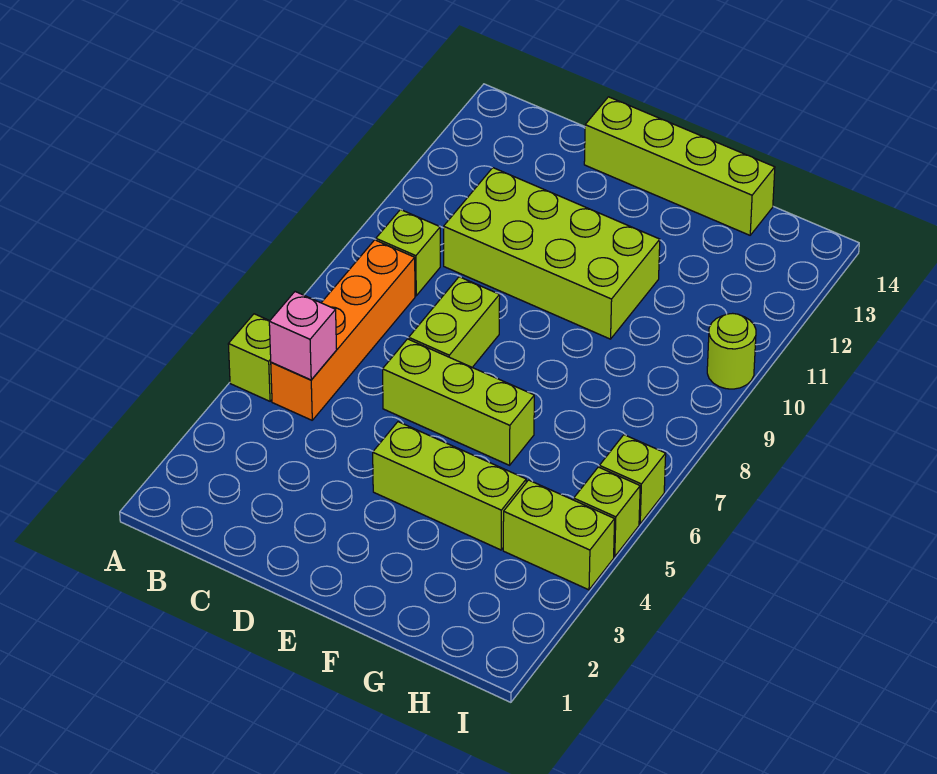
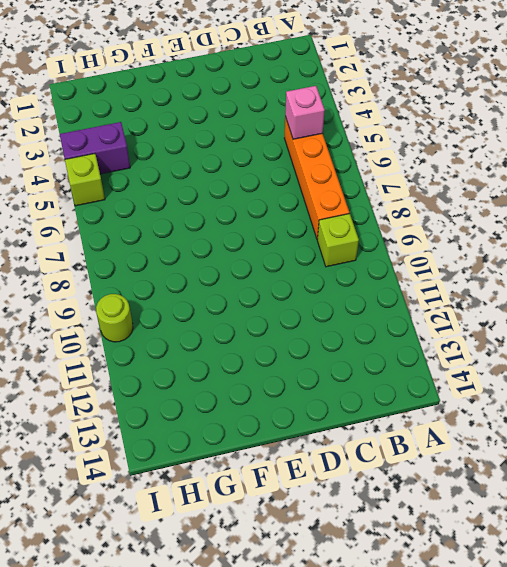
purple brick H4:I4 level 1 -> lime brick H4:I4 level 1
none -> lime brick A5 level 1
none -> lime brick C10:F11 level 1
none -> lime brick D6:F6 level 1

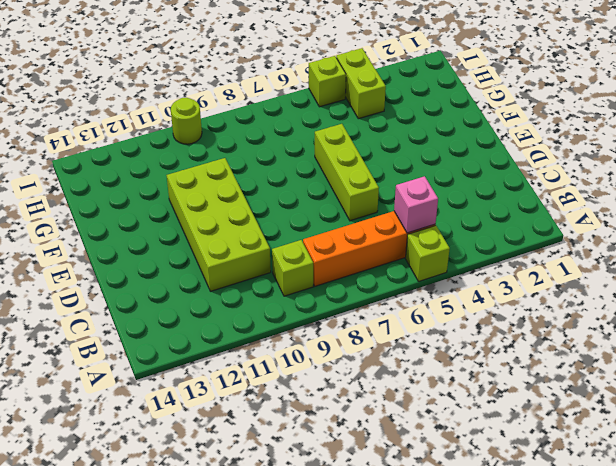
none -> lime brick D7:D8 level 1
none -> lime brick D14:G14 level 1
none -> lime brick E4:G4 level 1

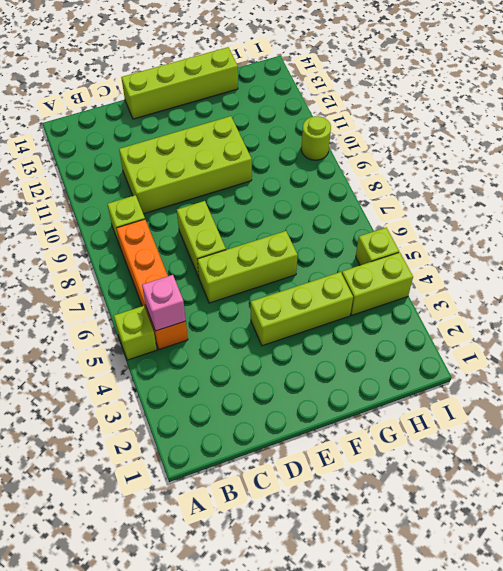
none -> lime brick I6 level 1

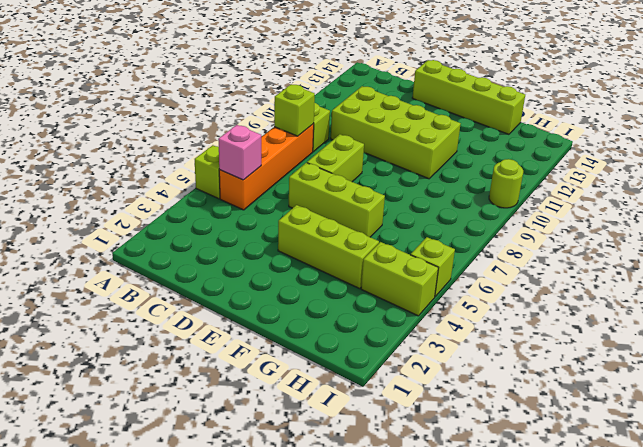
lime brick B8 level 2 -> lime brick I6 level 1

